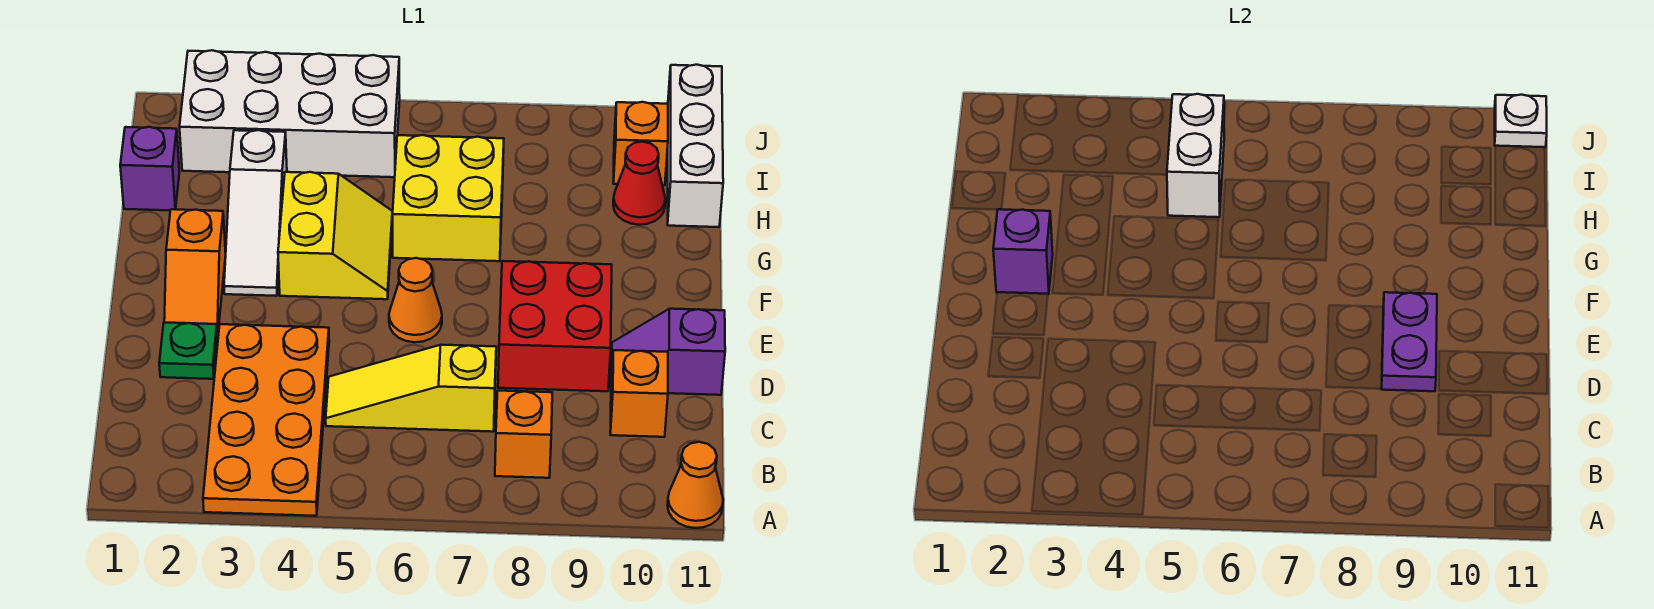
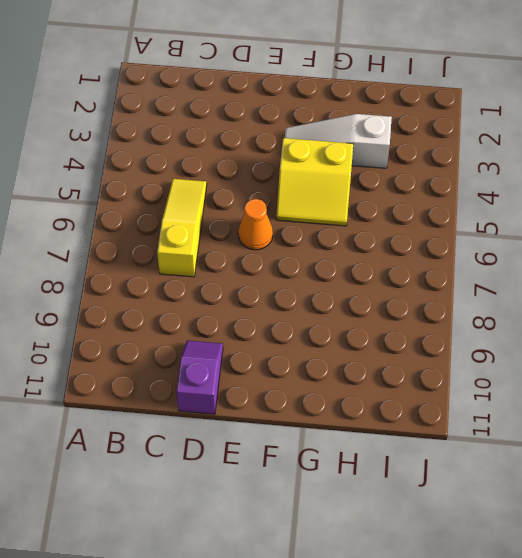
none -> orange plate A3:D4 level 1
none -> orange cone A11 level 1
none -> orange brick B8 level 1

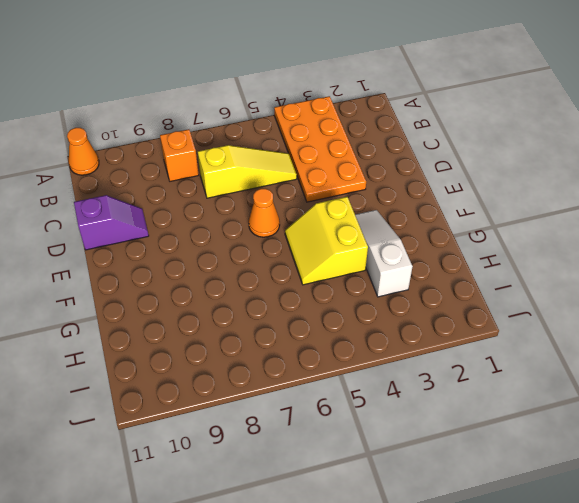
none -> orange brick C10 level 1
none -> green plate D2 level 1
none -> red brick D8:E9 level 1

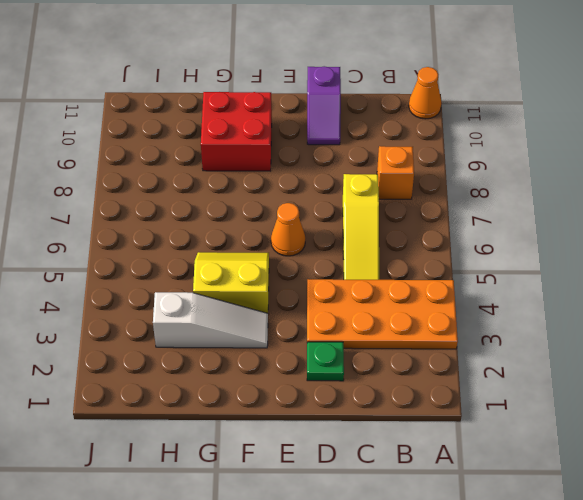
red brick F9:G10 level 1 -> red brick D8:E9 level 1
none -> orange brick C10 level 1
none -> orange slope E2:F2 level 1 top F
none -> yellow brick G6:H7 level 1

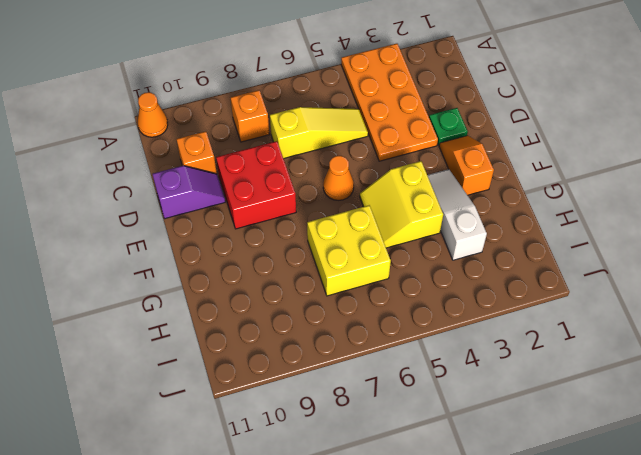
none -> purple brick H1 level 1
none -> red cone H10 level 1
none -> white brick H11:J11 level 1

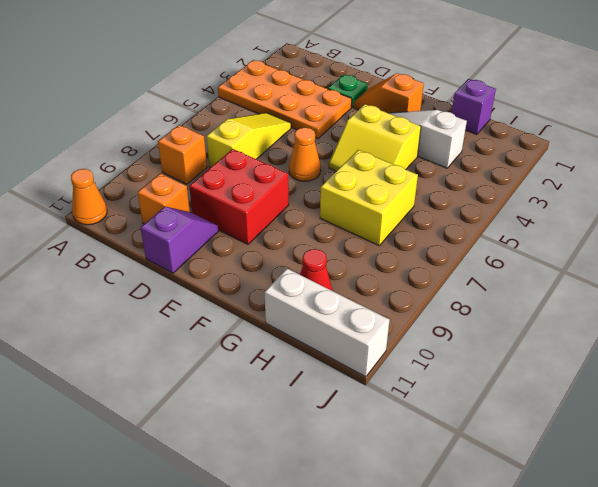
none -> white brick I2:J5 level 1
none -> orange brick I10 level 1
none -> purple plate D9:E9 level 2

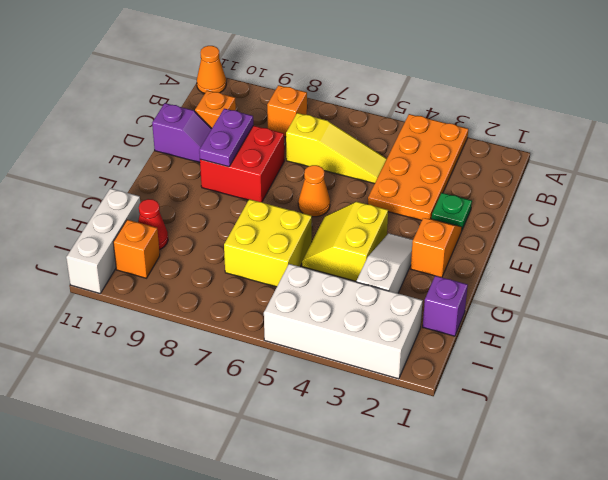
none -> purple brick F2 level 2
none -> white brick H5:I5 level 2
none -> white plate J11 level 2

